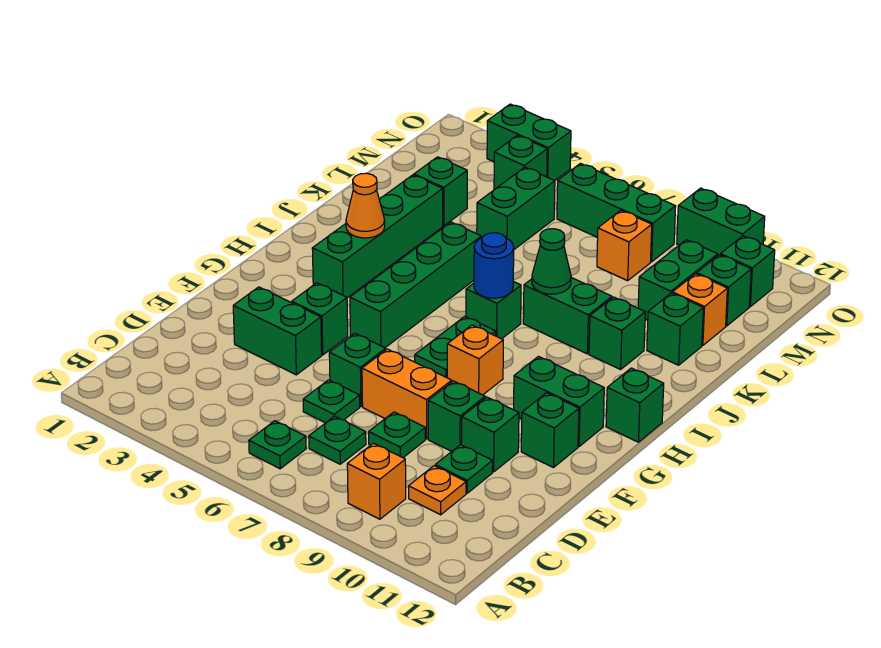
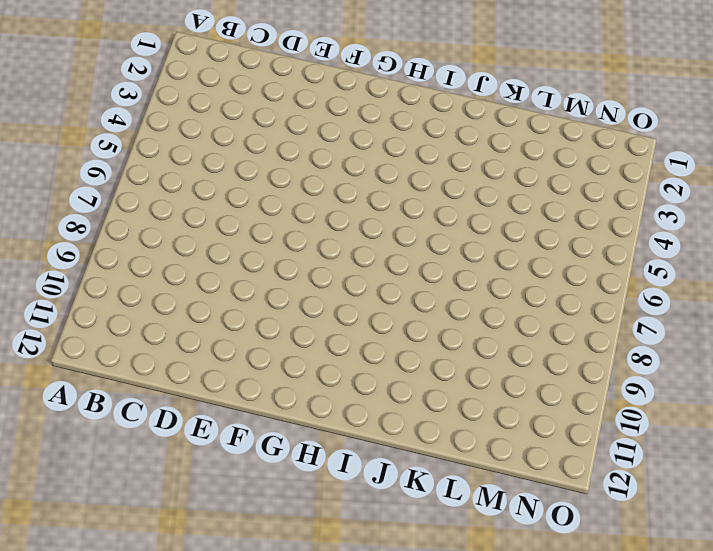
none -> green plate B6 level 1
none -> orange brick B9 level 1
none -> green plate C7 level 1
none -> orange plate C10 level 1

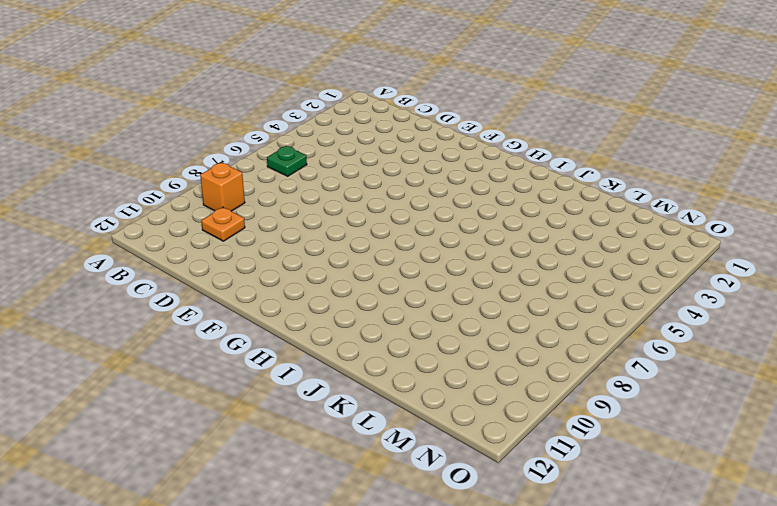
none -> green plate C7 level 1
none -> green plate D6 level 1
none -> green plate D8 level 1
none -> green plate D10 level 1

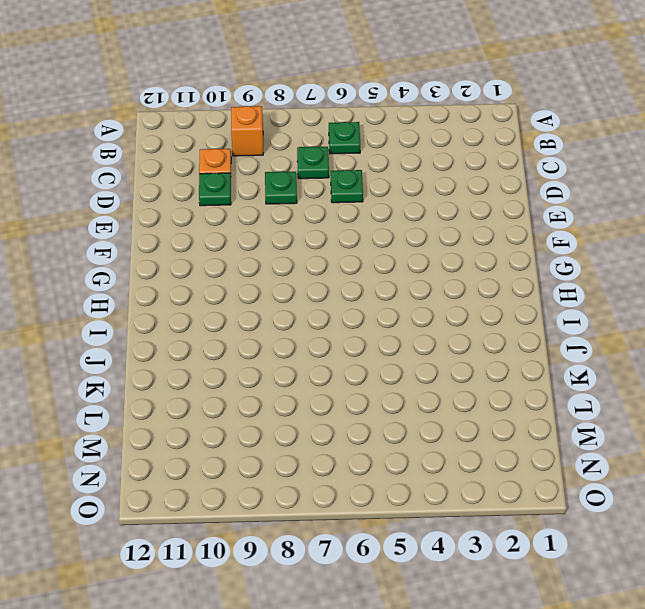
none -> green brick E3:E4 level 1
none -> green brick E6 level 1
none -> orange brick E7:E8 level 1
none -> green brick E9 level 1

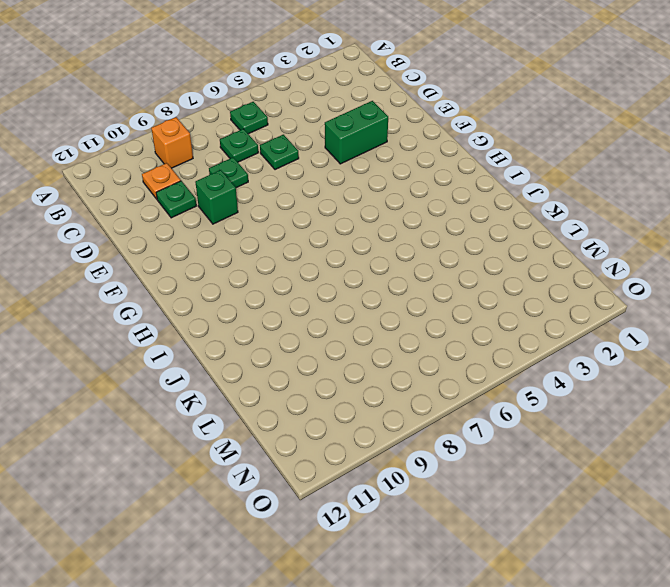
none -> green brick E6 level 1
none -> orange brick E7:E8 level 1
none -> green brick E10 level 1
none -> green brick F4 level 1

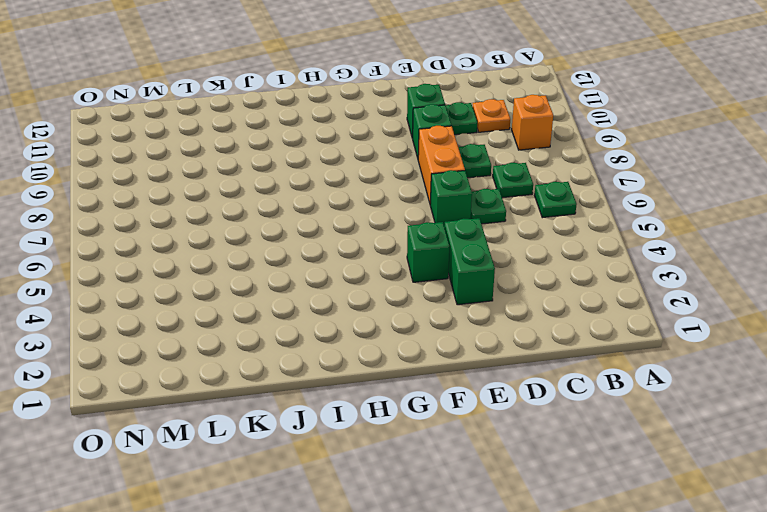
none -> green brick F11 level 1
none -> green brick G5:J5 level 1
none -> green plate G7:H7 level 1
none -> orange brick G8 level 1

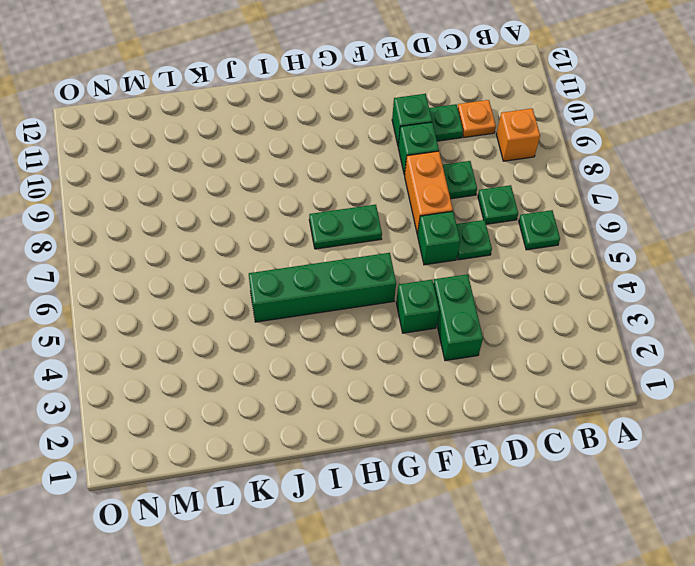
none -> green brick F11 level 1
none -> orange brick G8 level 1
none -> green brick G10:G11 level 1
none -> green brick H3:K3 level 1

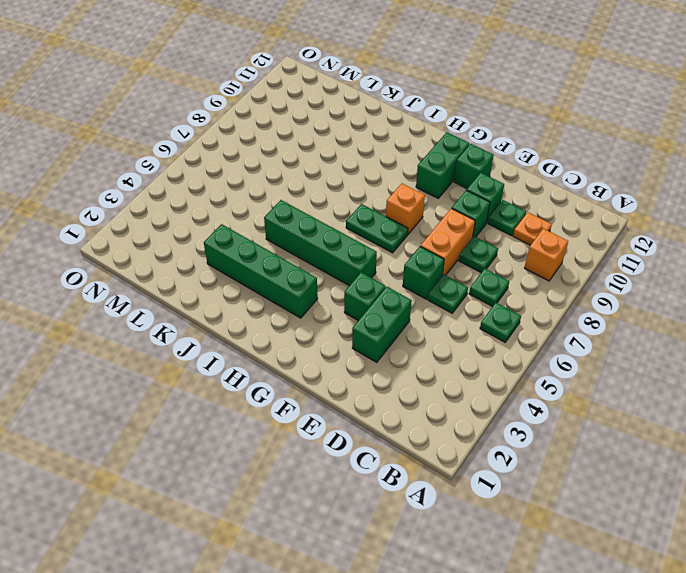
none -> green brick H12 level 1
none -> green brick I7 level 1
none -> green brick J8:J9 level 1
none -> green brick J10 level 1

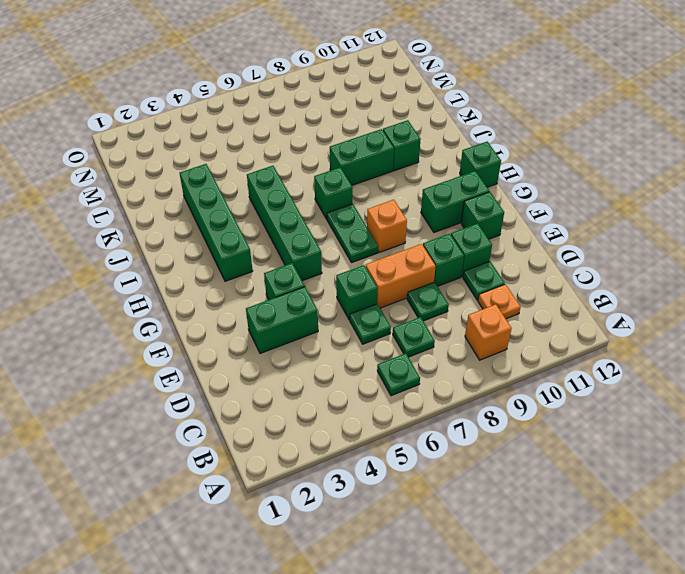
none -> green brick K11 level 1
none -> green brick L3 level 1
none -> green brick L5:M5 level 1
none -> green brick L10:M10 level 1

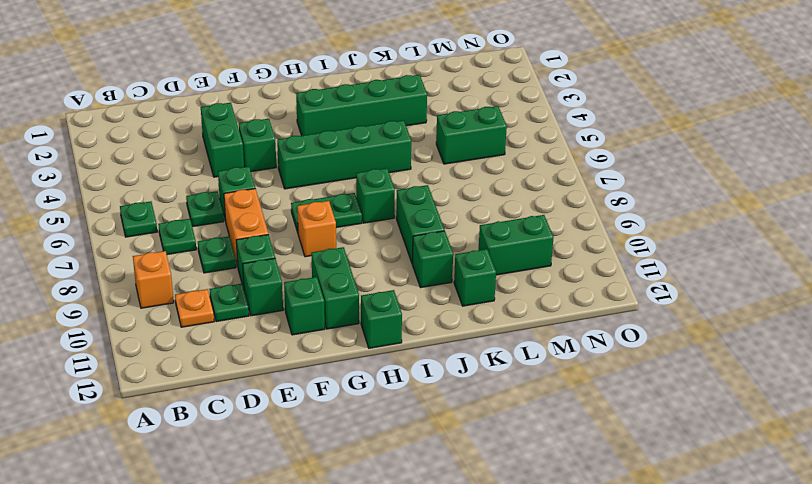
none -> green brick L3 level 1
none -> orange brick L11 level 1
none -> orange brick M8 level 1
none -> green brick M11 level 1

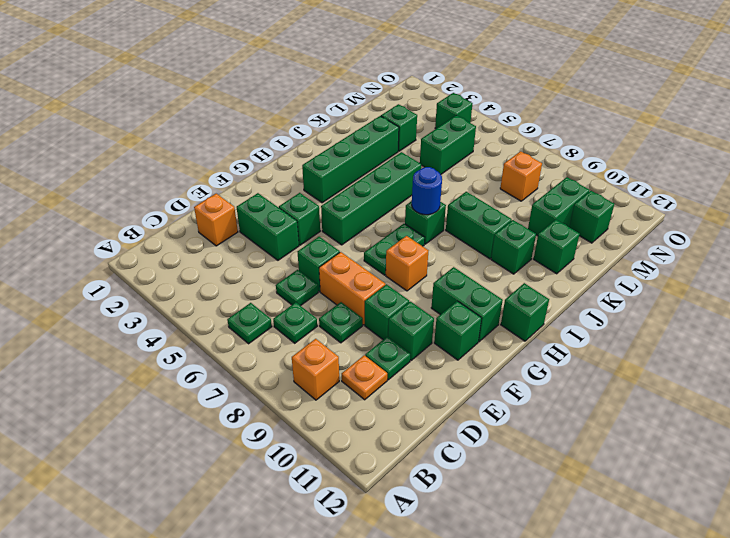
orange brick D2 level 1 -> orange brick L11 level 1
none -> green brick N6:N8 level 1
none -> green brick N11 level 1
none -> green brick O3:O4 level 1
none -> green brick O9:O10 level 1

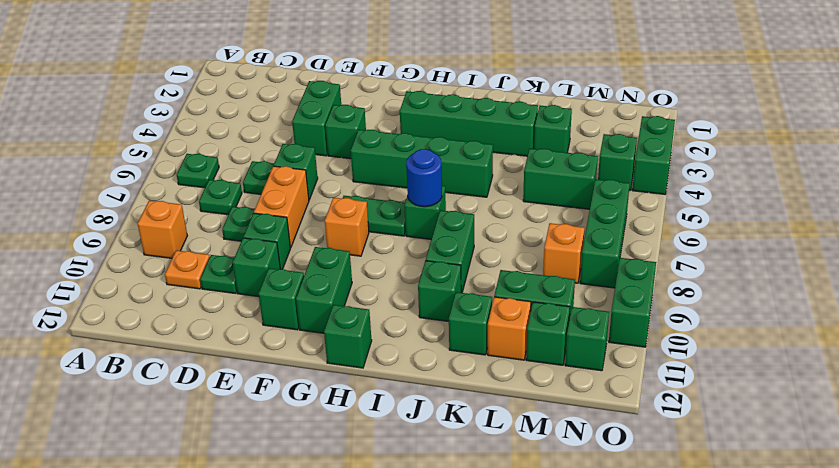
none -> orange cone I3 level 2
none -> green cone J8 level 2

